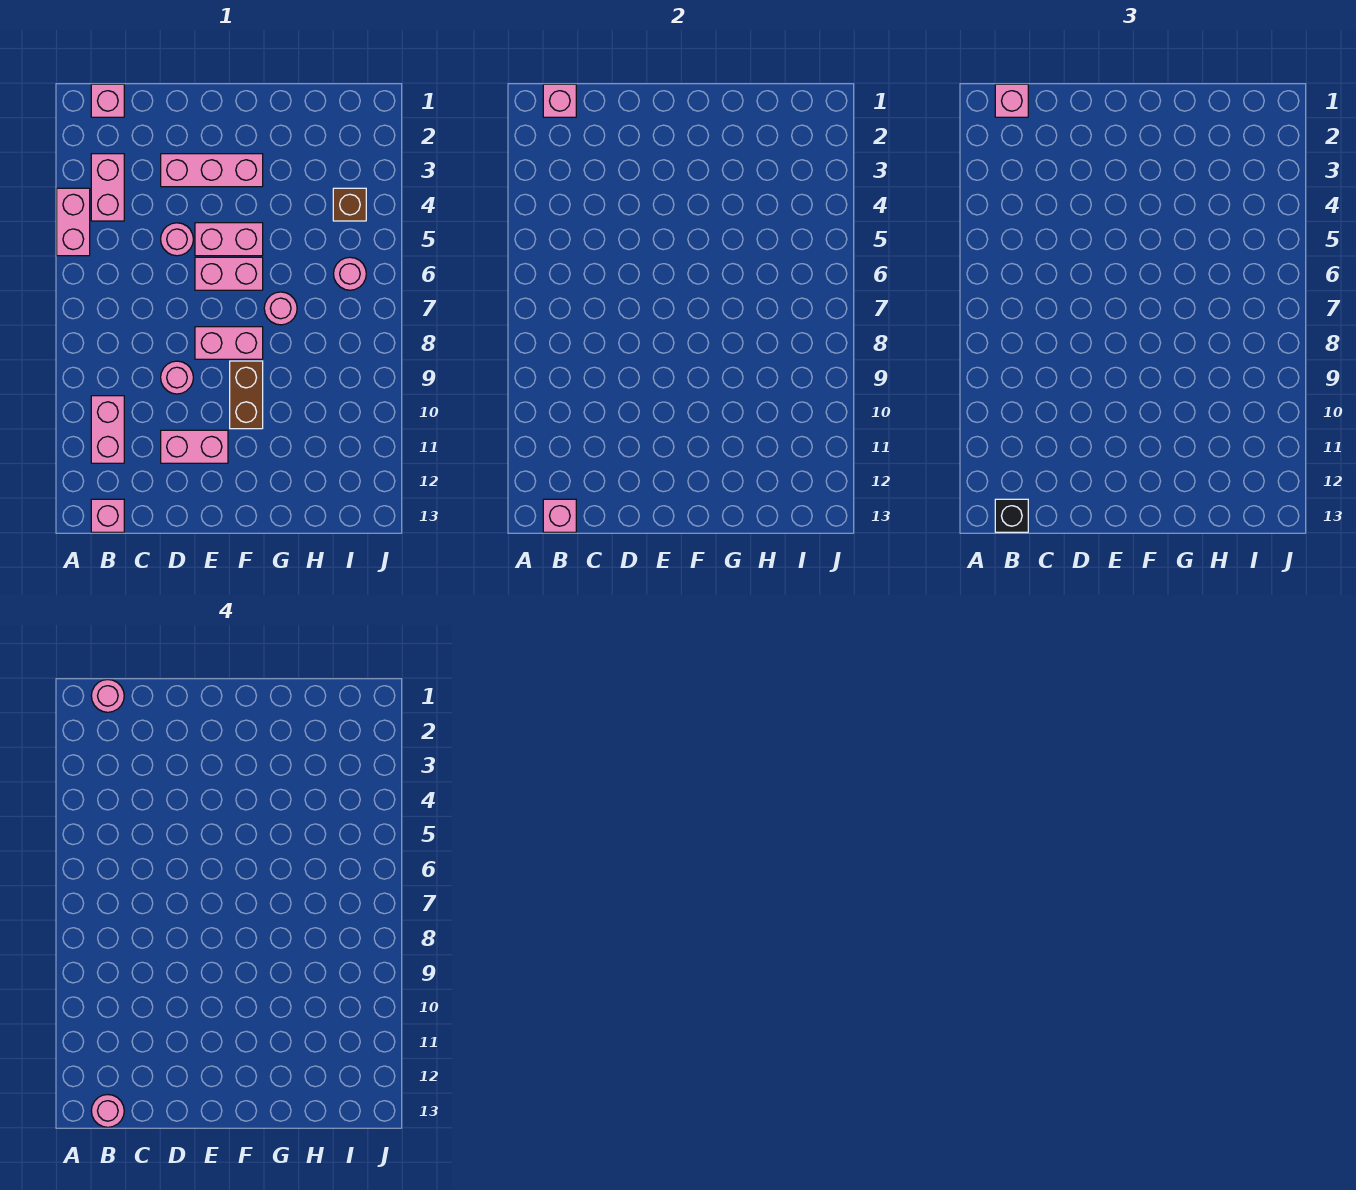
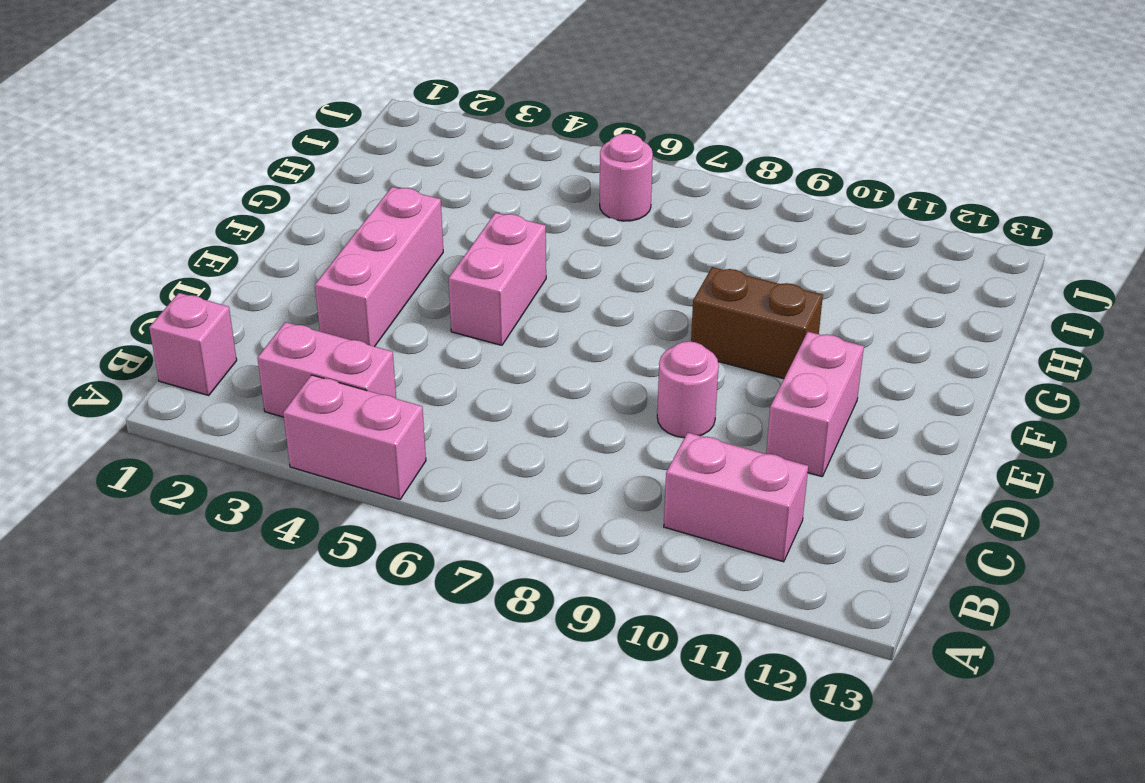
none -> pink brick B13 level 1
none -> pink round brick D5 level 1
none -> pink brick E6:F6 level 1

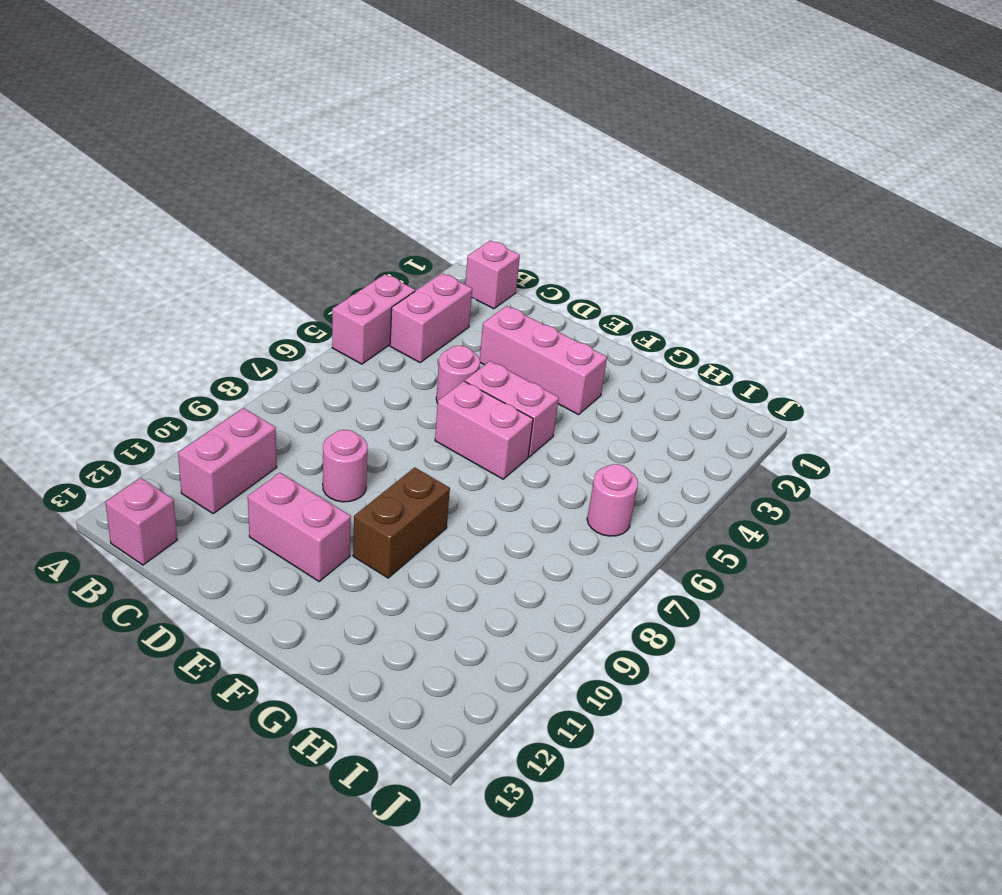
none -> pink brick E8:F8 level 1
none -> pink round brick G7 level 1
none -> brown brick I4 level 1

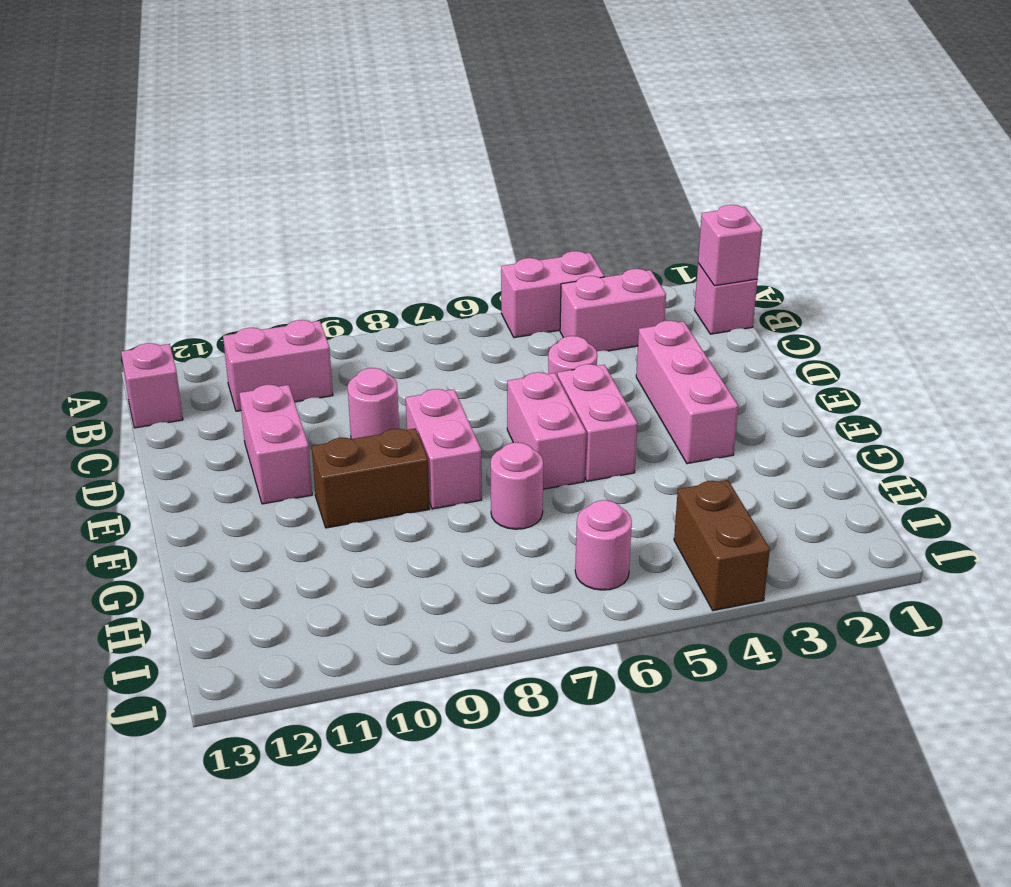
brown brick I4:J4 level 1 -> brown brick I4 level 1
none -> pink brick B13 level 2
none -> pink brick B1 level 3
none -> black brick B13 level 3

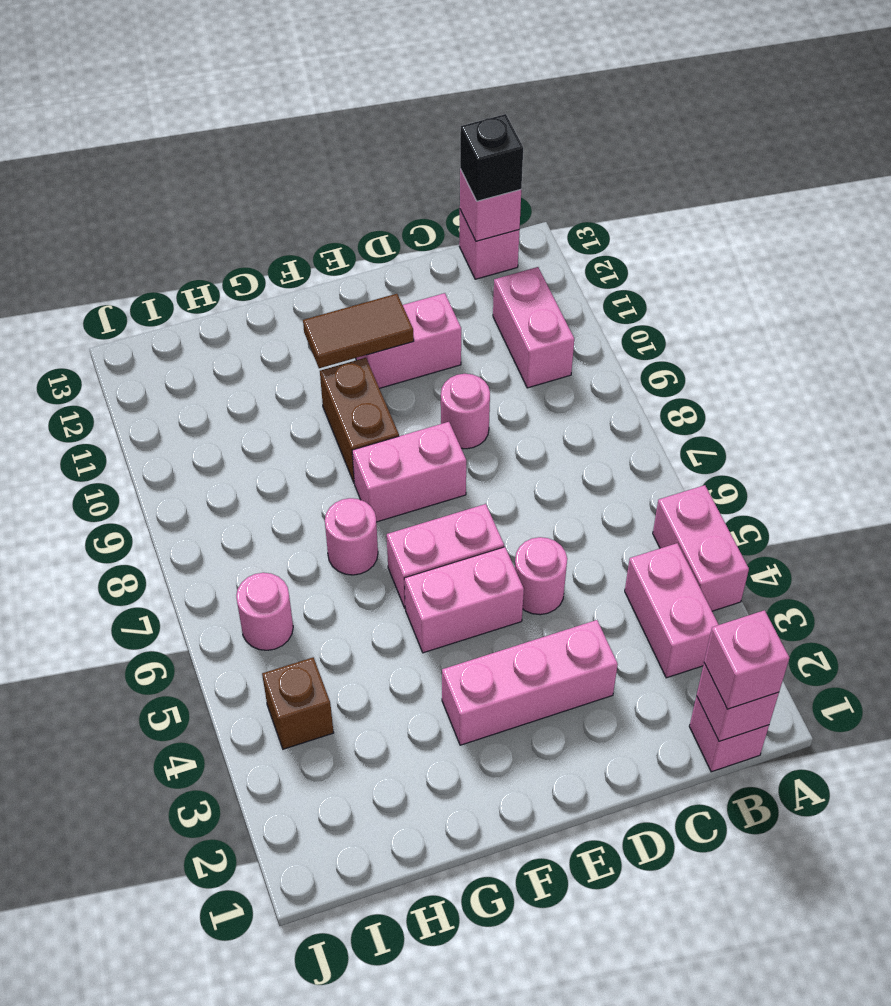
brown tile E11:F11 level 2 -> none
none -> pink round brick B1 level 4
none -> pink round brick B13 level 4

